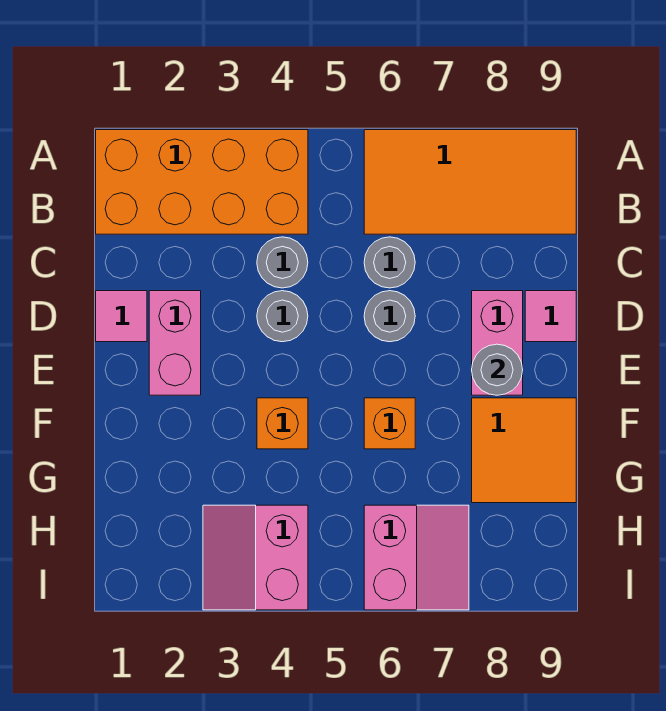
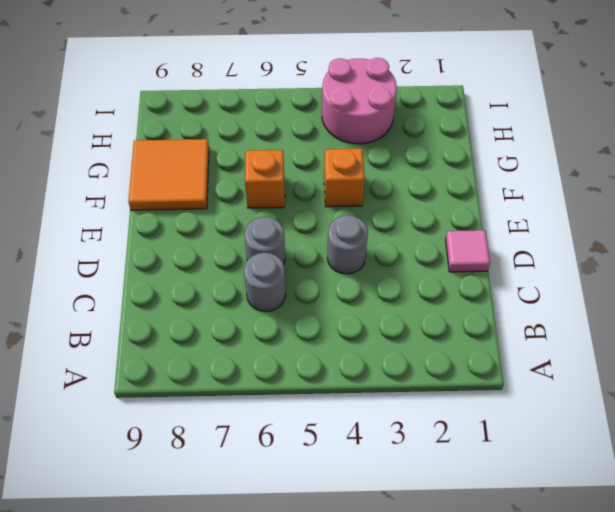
pink round brick H3:I4 level 1 -> pink slope H3:I4 level 1 top 4
none -> orange brick A1:B4 level 1
none -> orange tile A6:B9 level 1
none -> grey round brick C4 level 1

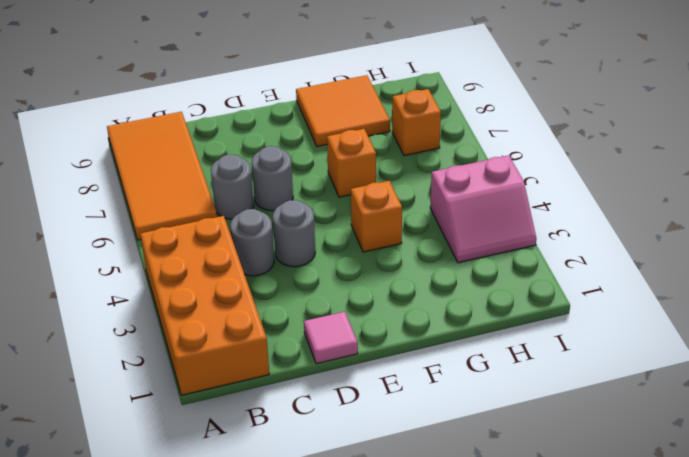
orange brick H7 level 1 -> pink slope H6:I7 level 1 top 6
none -> pink brick D2:E2 level 1
none -> pink brick D8:E8 level 1
none -> pink tile D9 level 1

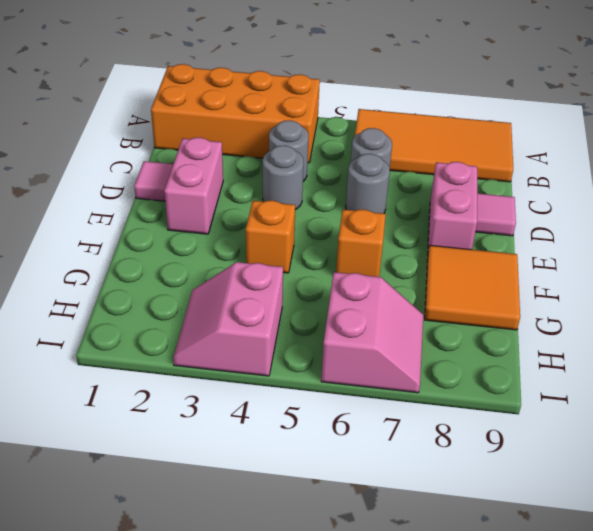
none -> grey round brick E8 level 2

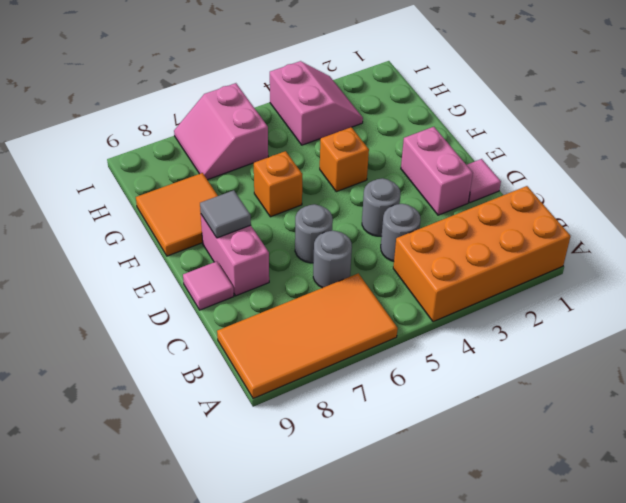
grey tile E8 level 2 -> grey round brick E8 level 2

